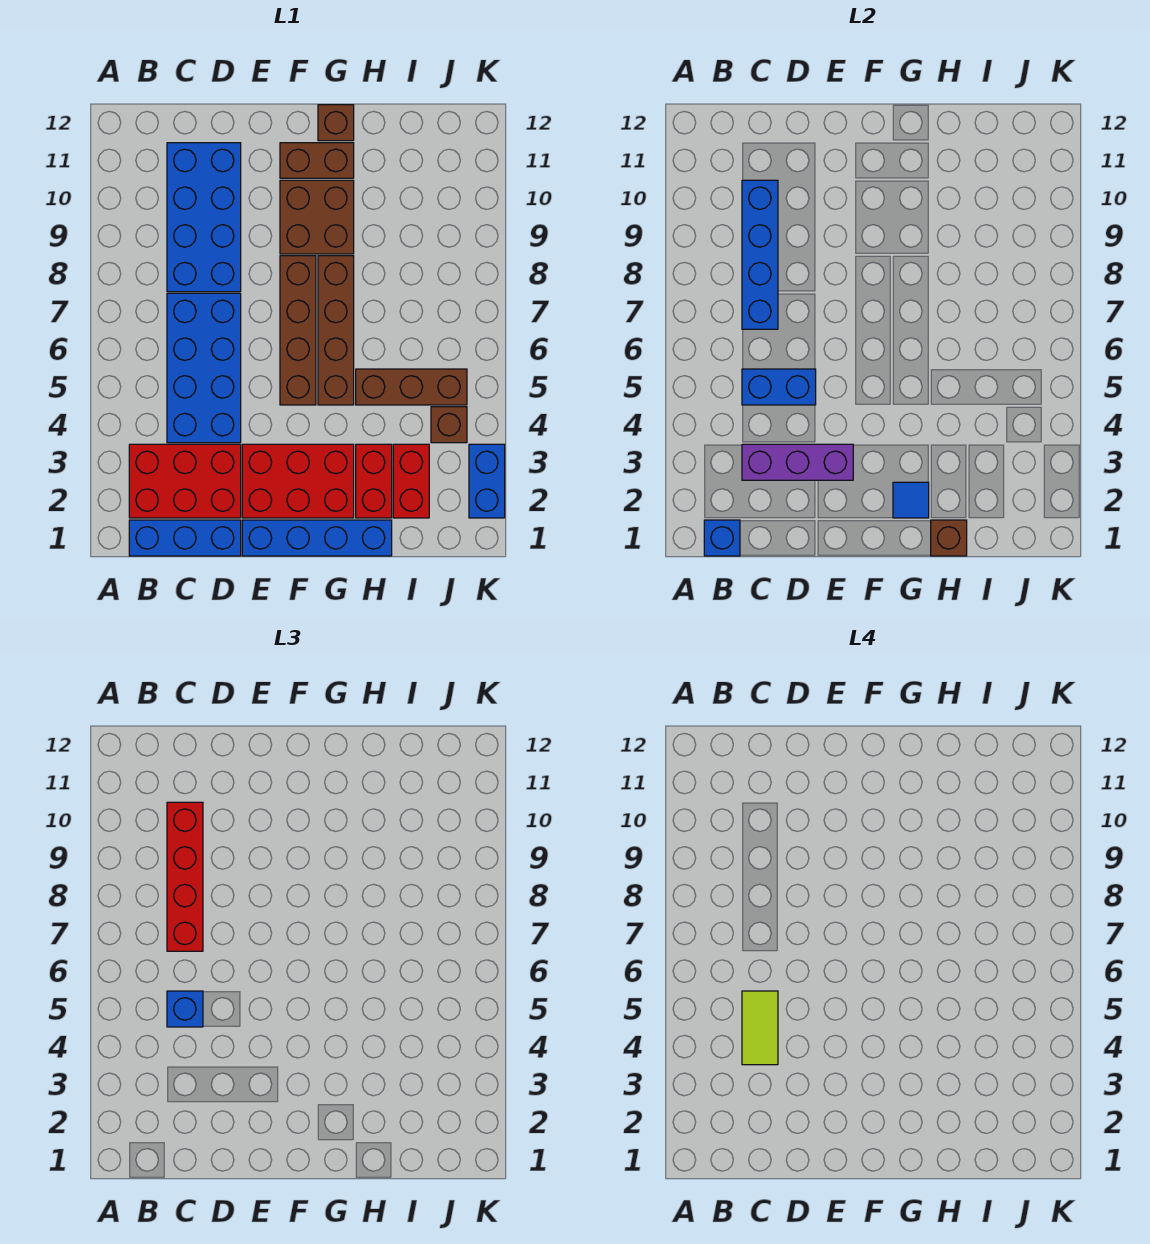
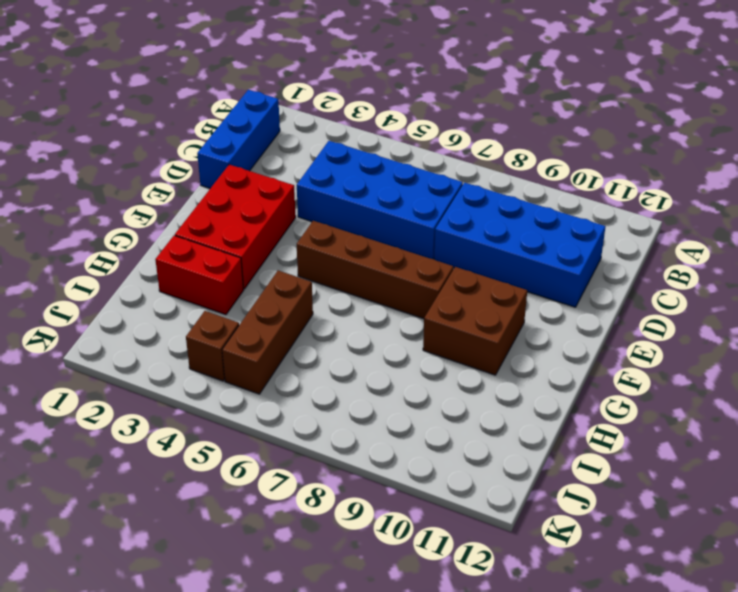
none -> red brick B2:D3 level 1
none -> blue brick E1:H1 level 1
none -> brown brick F11:G11 level 1

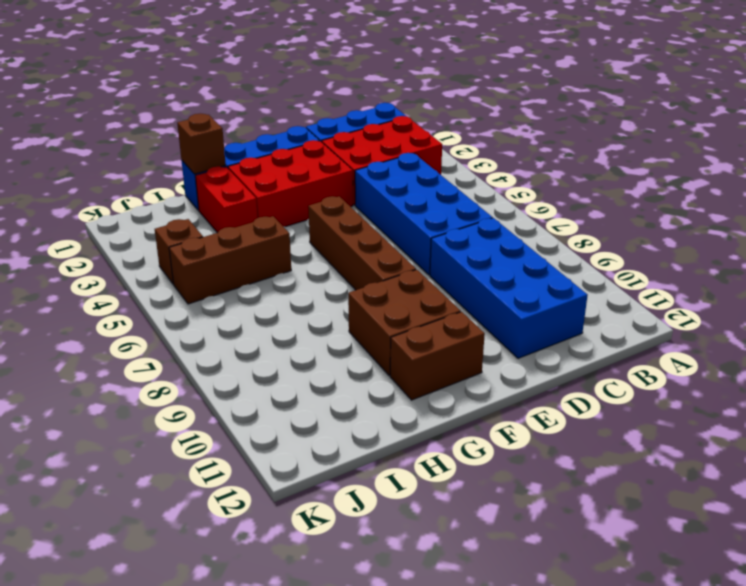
none -> brown brick G5:G8 level 1
none -> brown brick G12 level 1
none -> red brick I2:I3 level 1

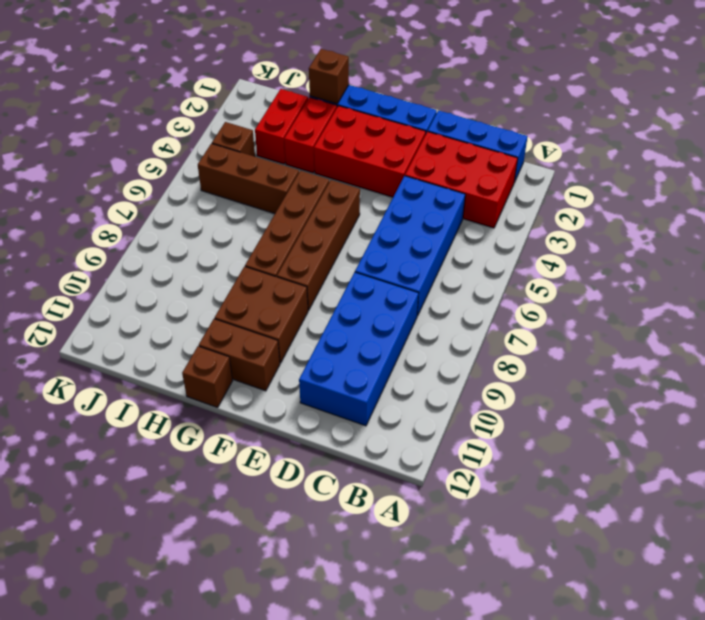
none -> blue brick K2:K3 level 1
none -> blue brick B1 level 2
none -> purple brick C3:E3 level 2

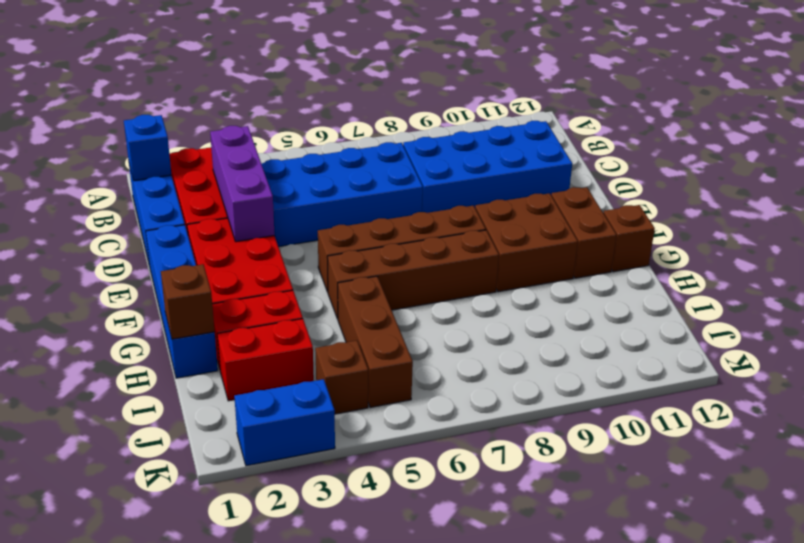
none -> blue brick C5:D5 level 2
none -> blue brick C7:C10 level 2
none -> blue tile G2 level 2

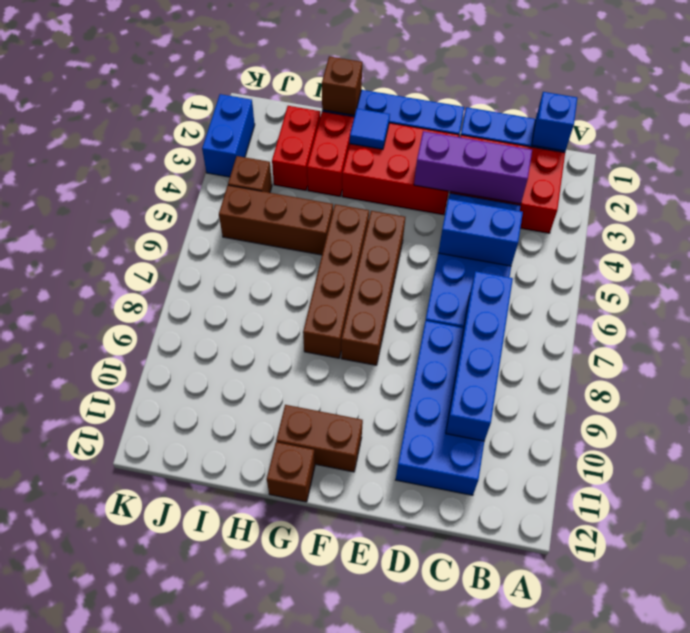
none -> brown brick F9:G10 level 1
none -> blue brick C5 level 3
none -> red brick C7:C10 level 3

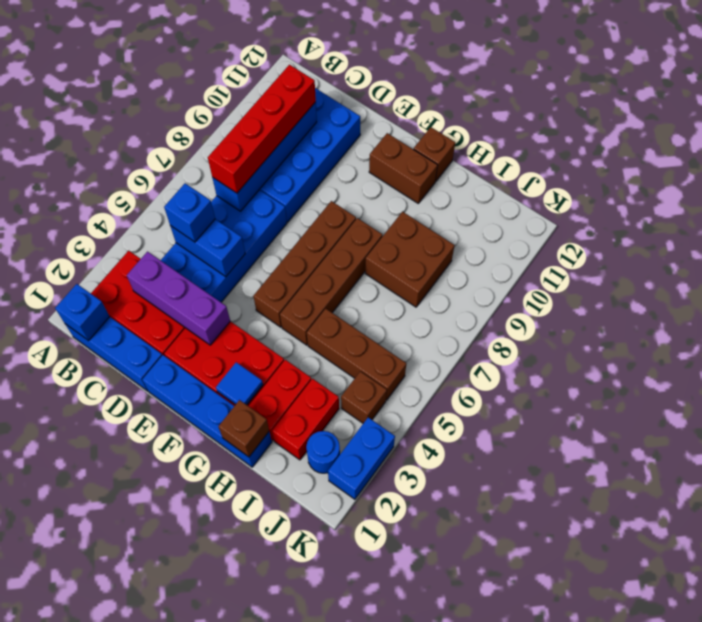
brown brick H8:I9 level 1 -> brown brick F9:G10 level 1
blue round brick J2 level 1 -> none
none -> lime tile C4:C5 level 4

